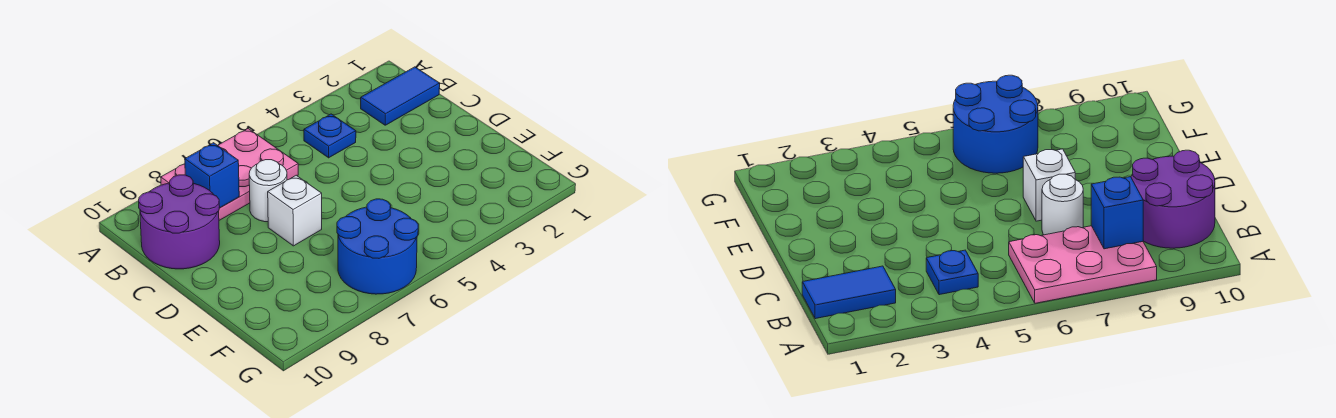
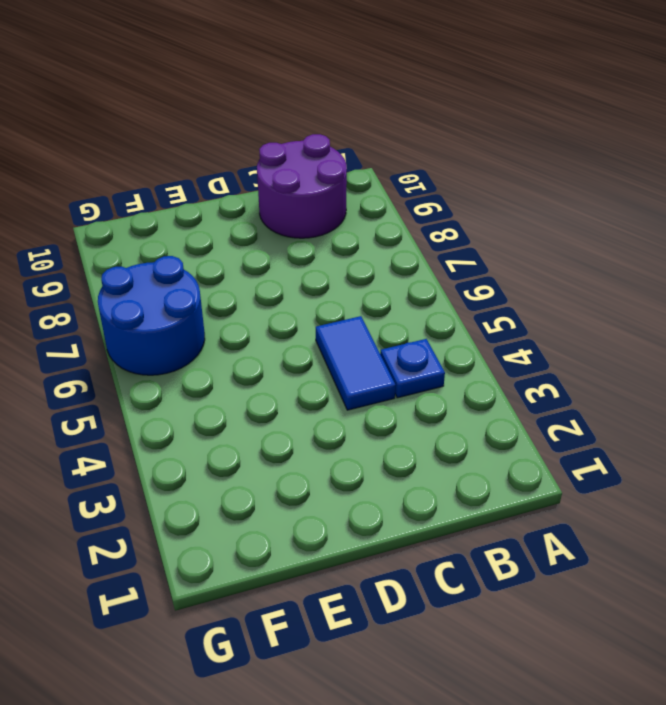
blue tile C4:C5 level 1 -> blue tile B1:B2 level 1
none -> pink plate A6:B8 level 1
none -> white round brick C7 level 1

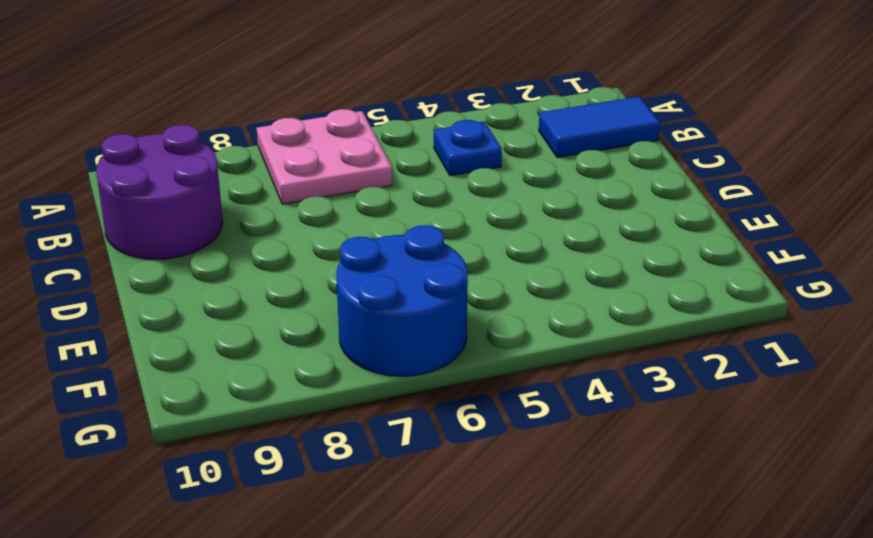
pink plate A6:B7 level 1 -> pink plate A6:B8 level 1
none -> white round brick C7 level 1
none -> white brick D7 level 1

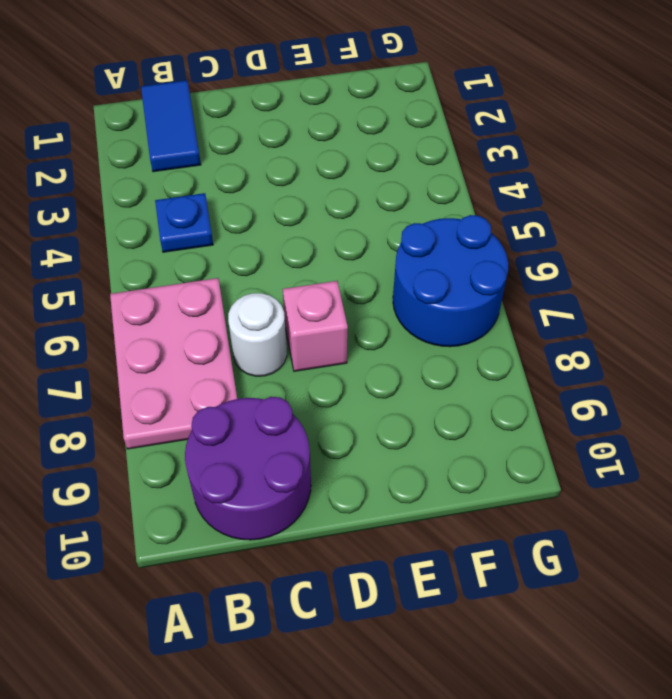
pink brick D7 level 1 -> white brick D7 level 1
none -> blue brick B8 level 2

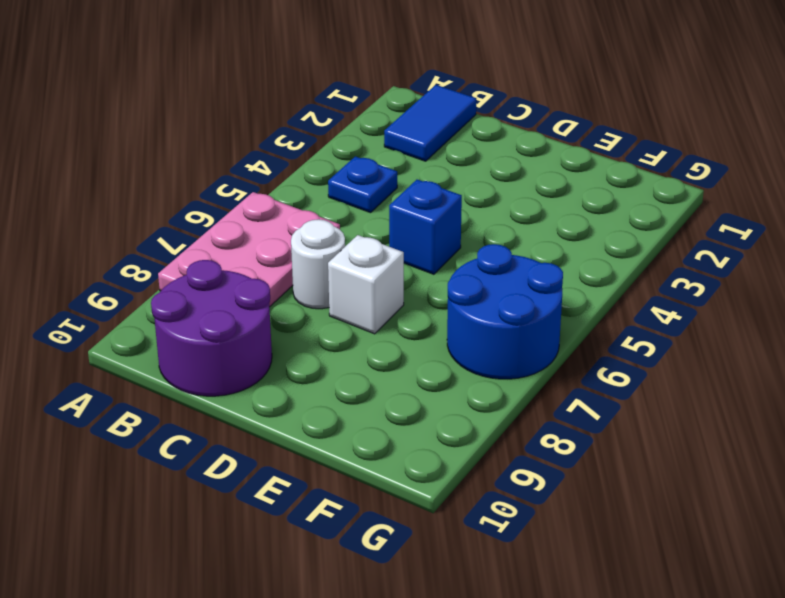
blue brick D5 level 1 -> blue brick B8 level 2

